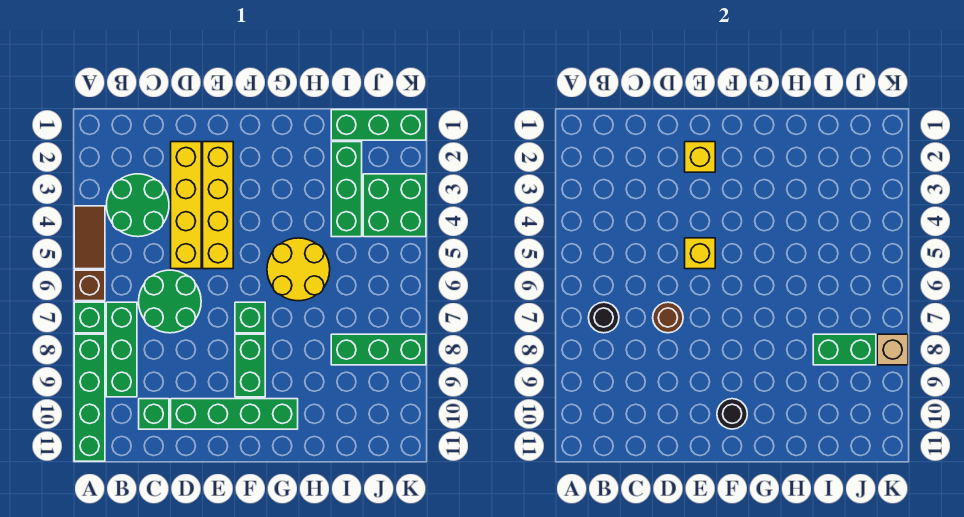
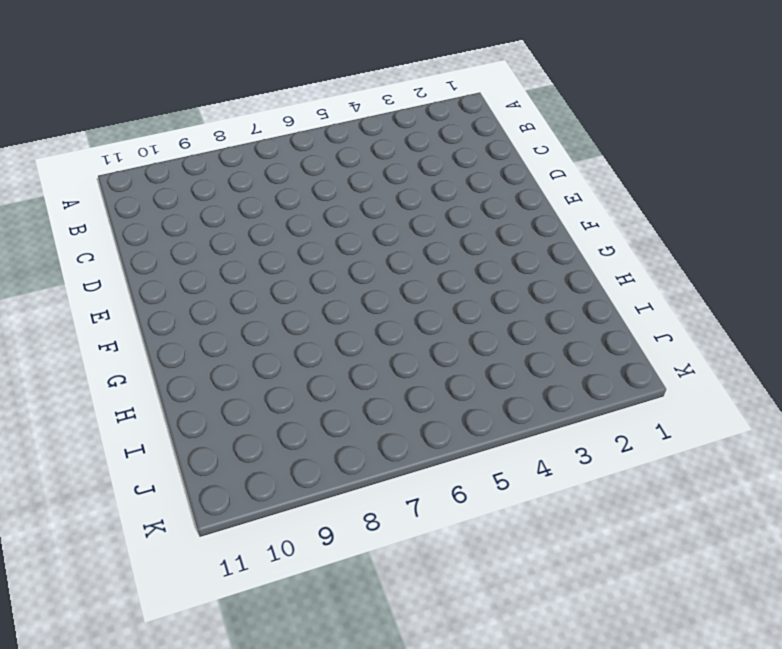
none -> brown tile A4:A5 level 1
none -> brown brick A6 level 1
none -> green brick A7 level 1

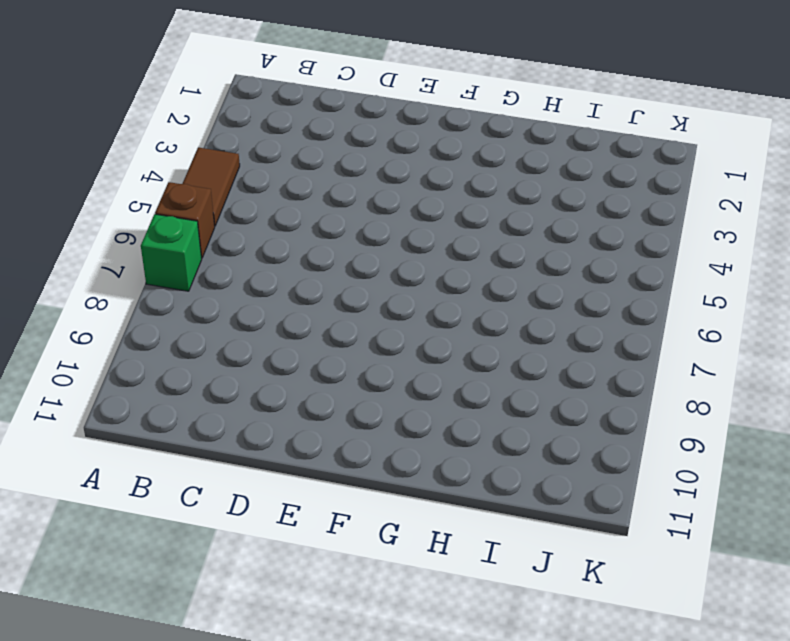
none -> green brick A8:A11 level 1
none -> green round brick B3:C4 level 1
none -> green brick B7:B9 level 1

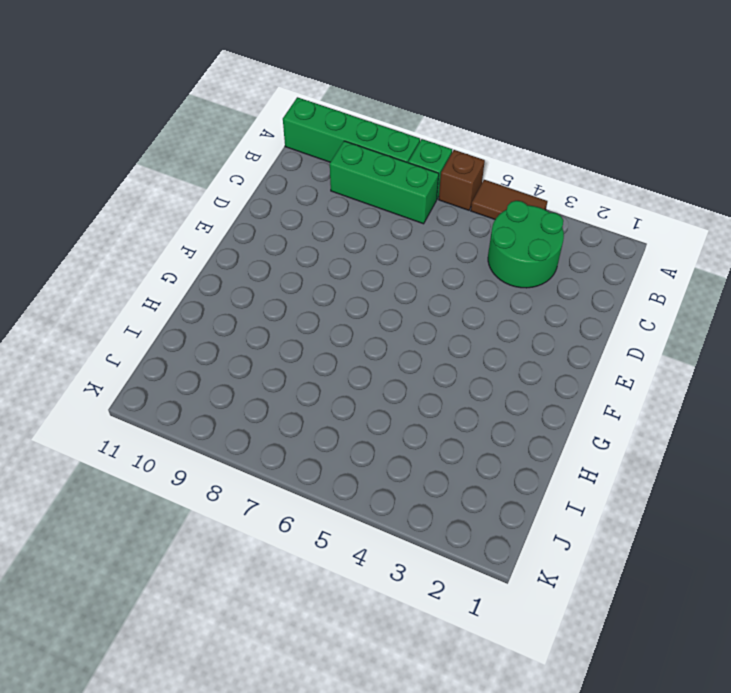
none -> green round brick C6:D7 level 1
none -> green brick C10 level 1
none -> yellow brick D2:D5 level 1

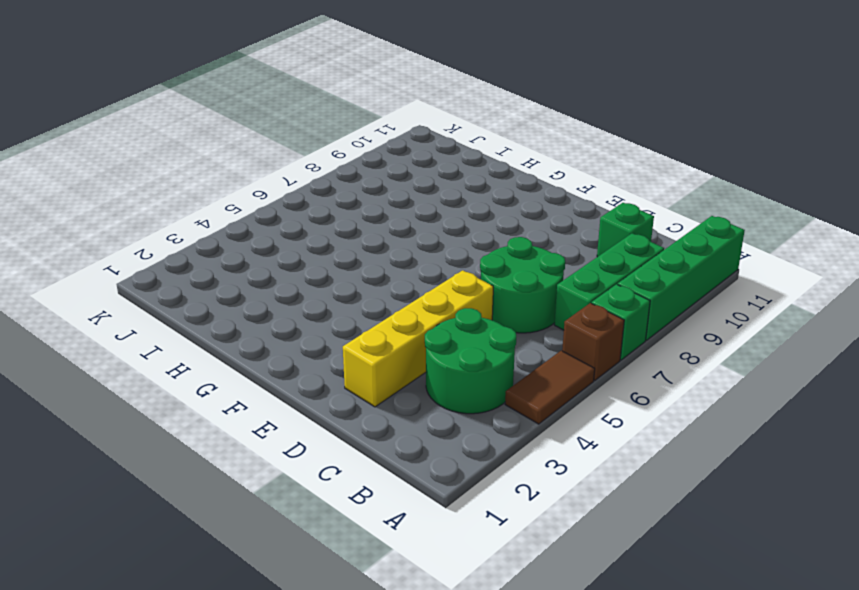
none -> green brick D10:G10 level 1
none -> yellow brick E2:E5 level 1
none -> green brick F7 level 1

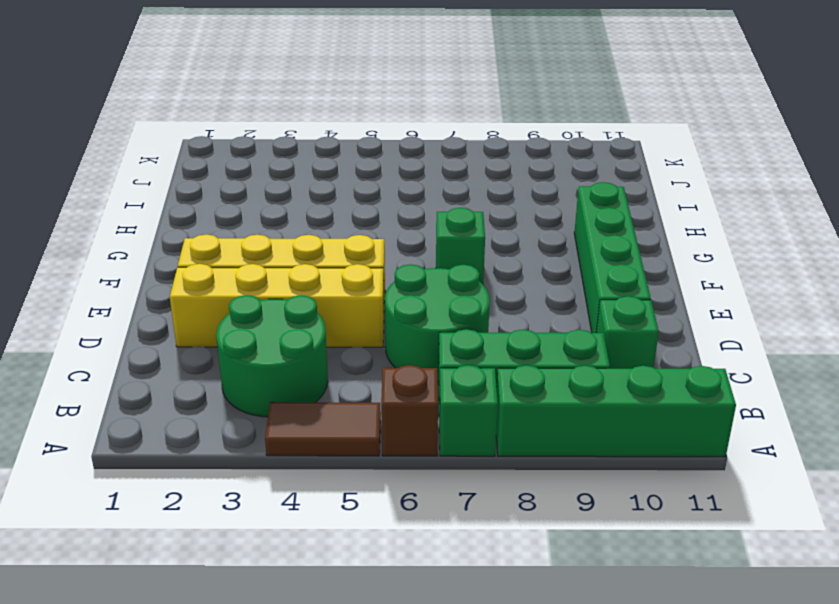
none -> green brick F8:F9 level 1
none -> yellow round brick G5:H6 level 1
none -> green brick I1:K1 level 1

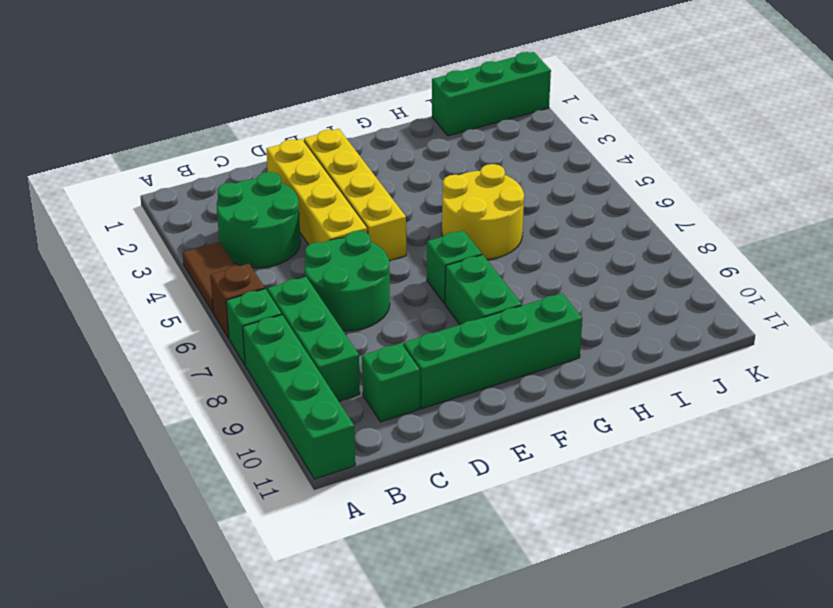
none -> green brick I2:I4 level 1
none -> green brick I8:K8 level 1
none -> green brick J3:K4 level 1

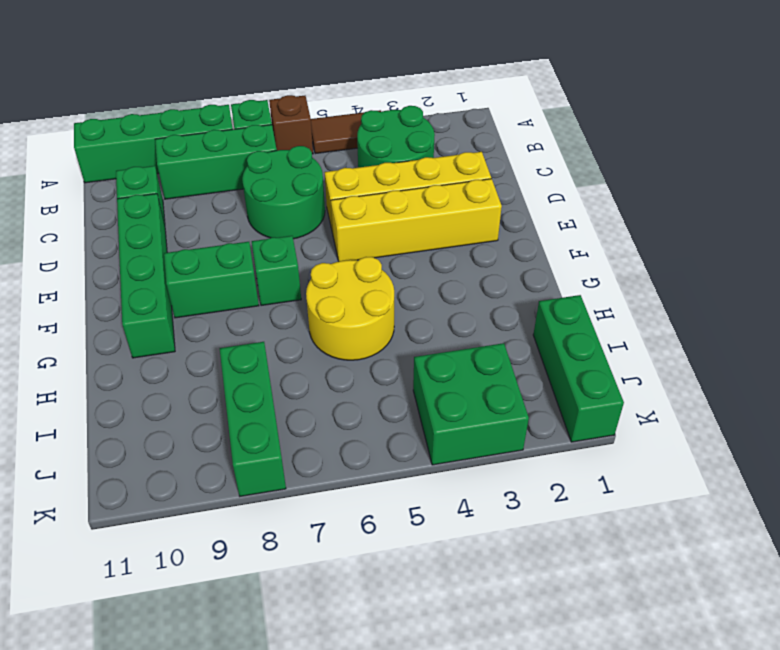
none -> green brick I2:I4 level 1
none -> black round brick B7 level 2
none -> brown round brick D7 level 2

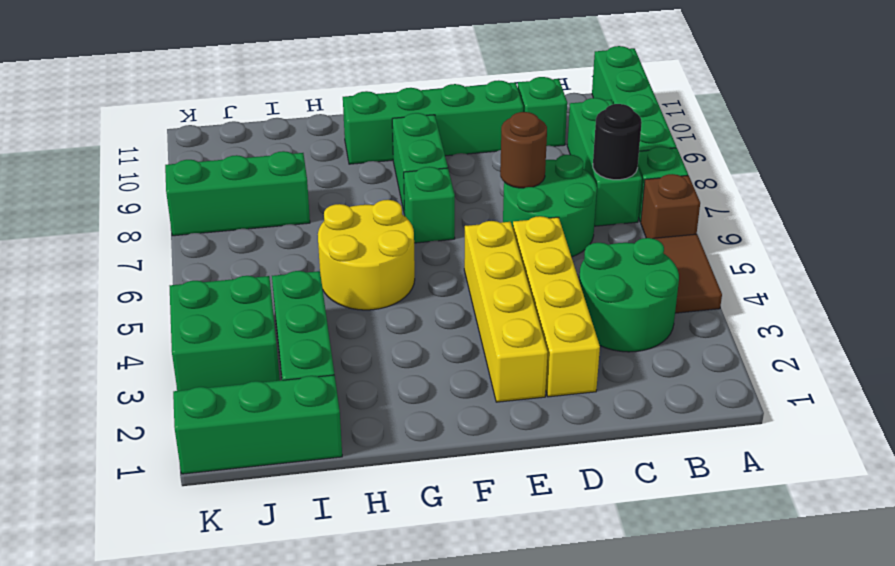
none -> yellow brick E2 level 2
none -> yellow brick E5 level 2
none -> black round brick F10 level 2

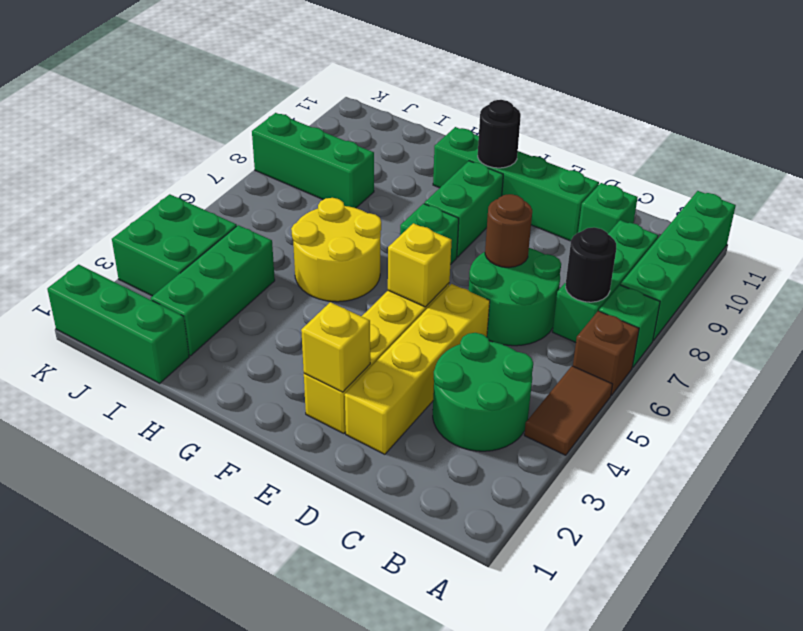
none -> green brick I8:J8 level 2
none -> tan brick K8 level 2

